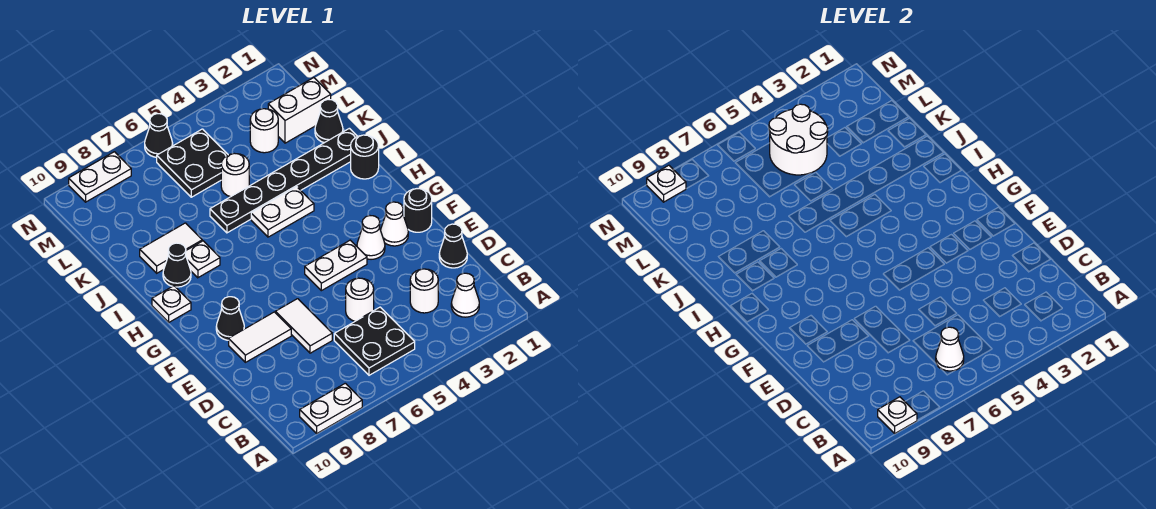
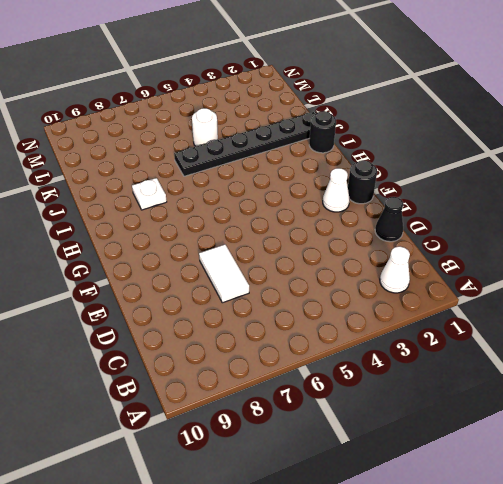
none -> white plate A8:A9 level 1
none -> black plate B5:C6 level 1
none -> white round brick C3 level 1
none -> white round brick D5 level 1

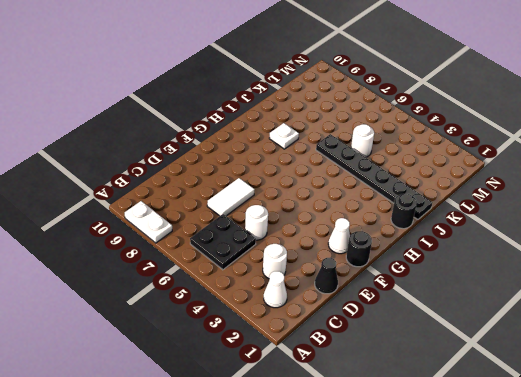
none -> white tile E8:E9 level 1
none -> white cone F3 level 1
none -> white plate F4:F5 level 1
none -> black cone F9 level 1

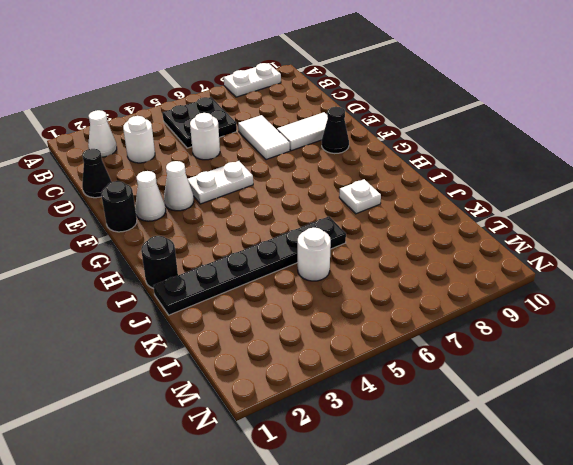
none -> white plate H10 level 1
none -> white plate I4:I5 level 1
none -> black cone I9 level 1
none -> white tile J8:J9 level 1

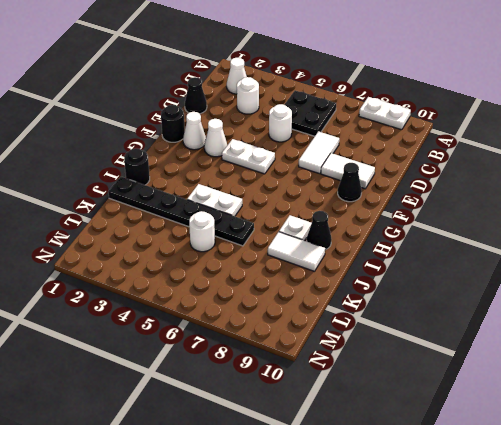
none -> white plate H10 level 1
none -> black cone K1 level 1
none -> white brick L1:L2 level 1
none -> white round brick L3 level 1

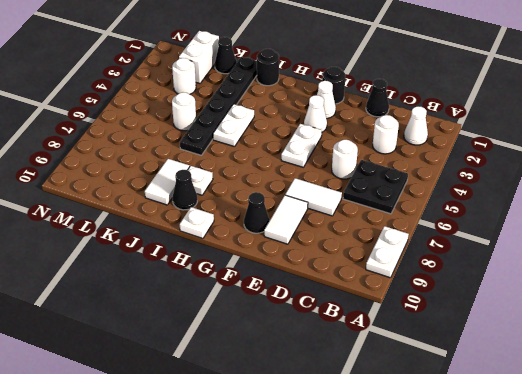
none -> black plate L5:M6 level 1
none -> black cone N6 level 1
none -> white plate N8:N9 level 1
none -> white plate A9 level 2

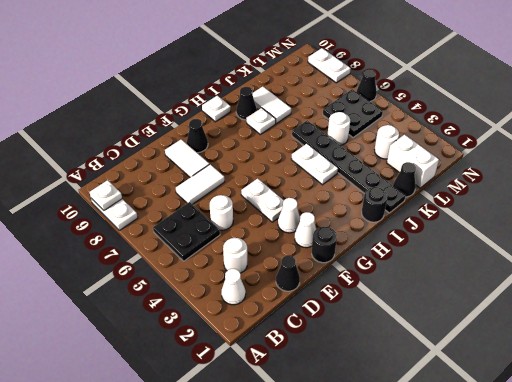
none -> white cone B6 level 2
none -> white round brick L4:M5 level 2
none -> white plate N9 level 2

